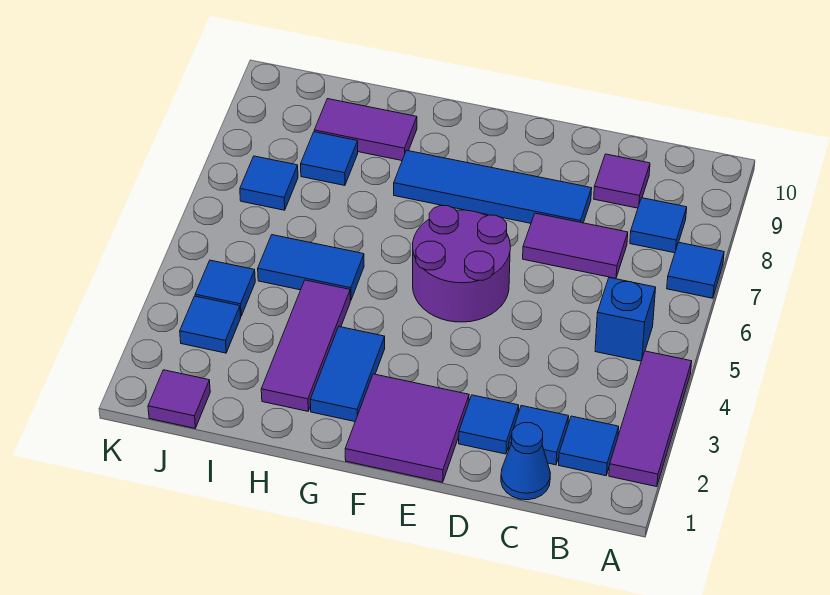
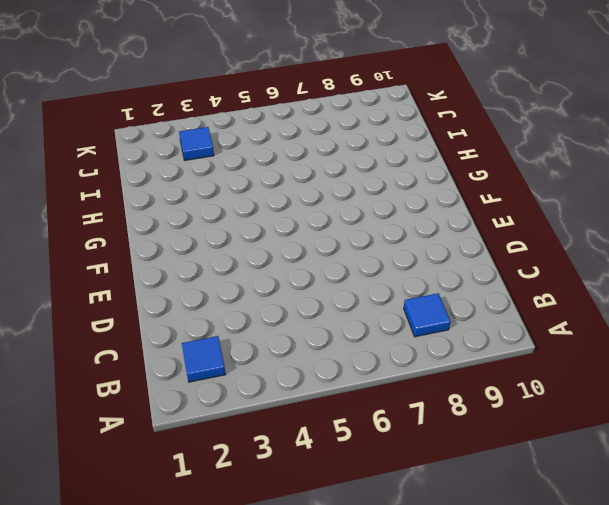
none -> purple tile A2:A4 level 1
none -> blue tile A7 level 1
none -> blue brick B5 level 1

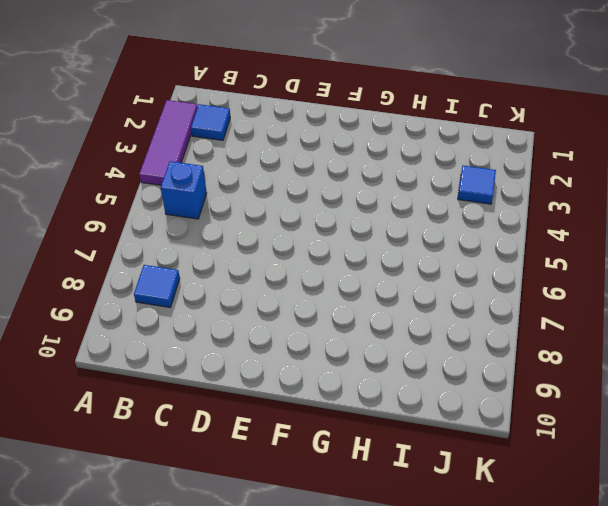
none -> blue tile A7 level 1
none -> blue cone C1 level 1
none -> blue tile C2 level 1

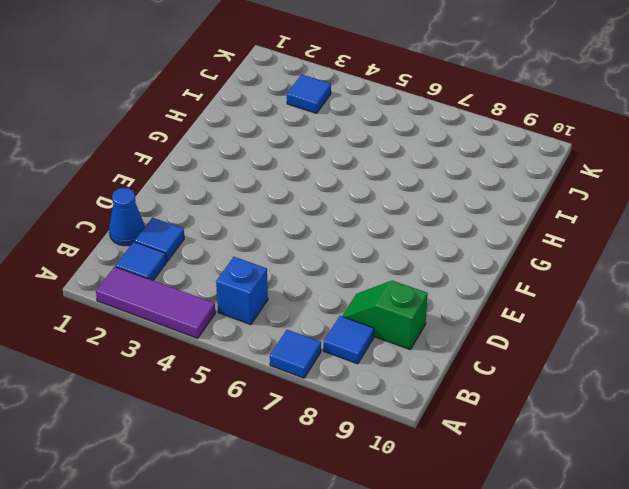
green slope C8:C9 level 1 top 9 -> purple tile C9 level 1
none -> purple tile C7:D7 level 1
none -> blue tile D2 level 1
none -> blue tile D8:G8 level 1

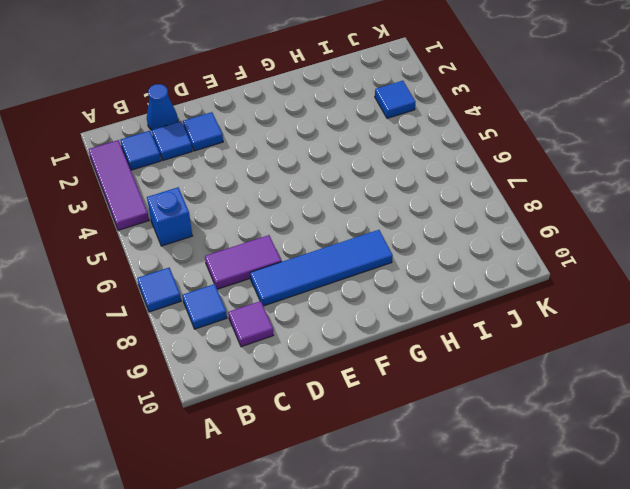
none -> purple tile E1:F2 level 1
none -> purple round brick E5:F6 level 1
none -> blue tile G2:G3 level 1

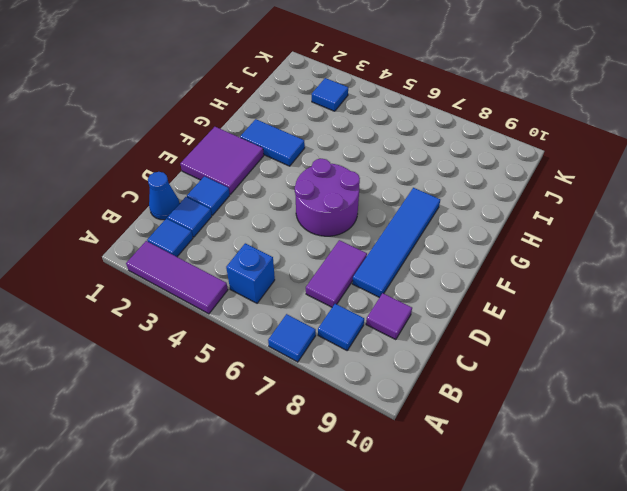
none -> purple tile H2:H4 level 1
none -> blue tile H5:I5 level 1
none -> purple tile H9:I9 level 1

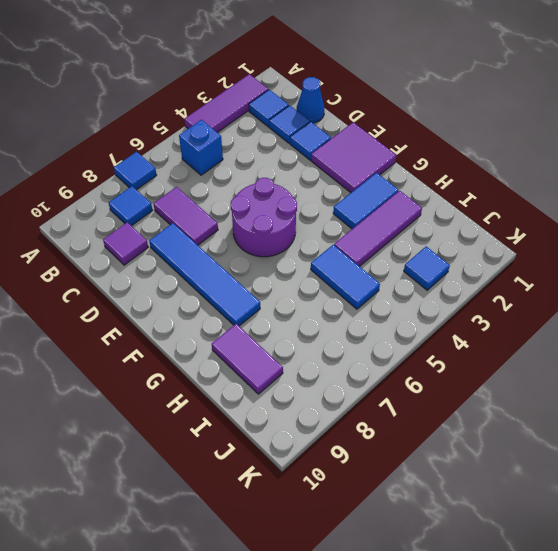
none -> blue tile I8 level 1
none -> purple tile J1 level 1
none -> blue tile J4 level 1

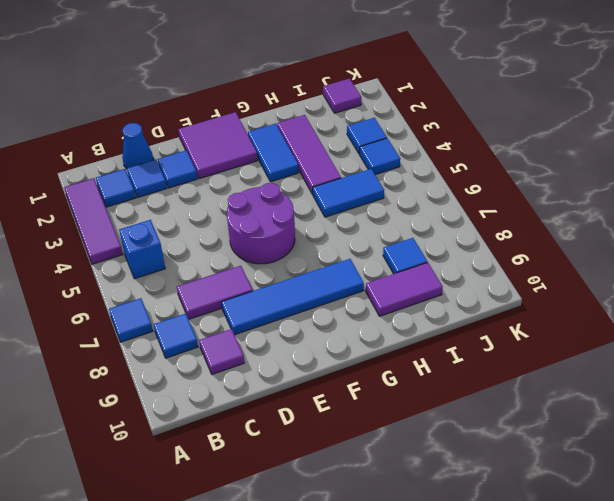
none -> blue tile J7 level 1

